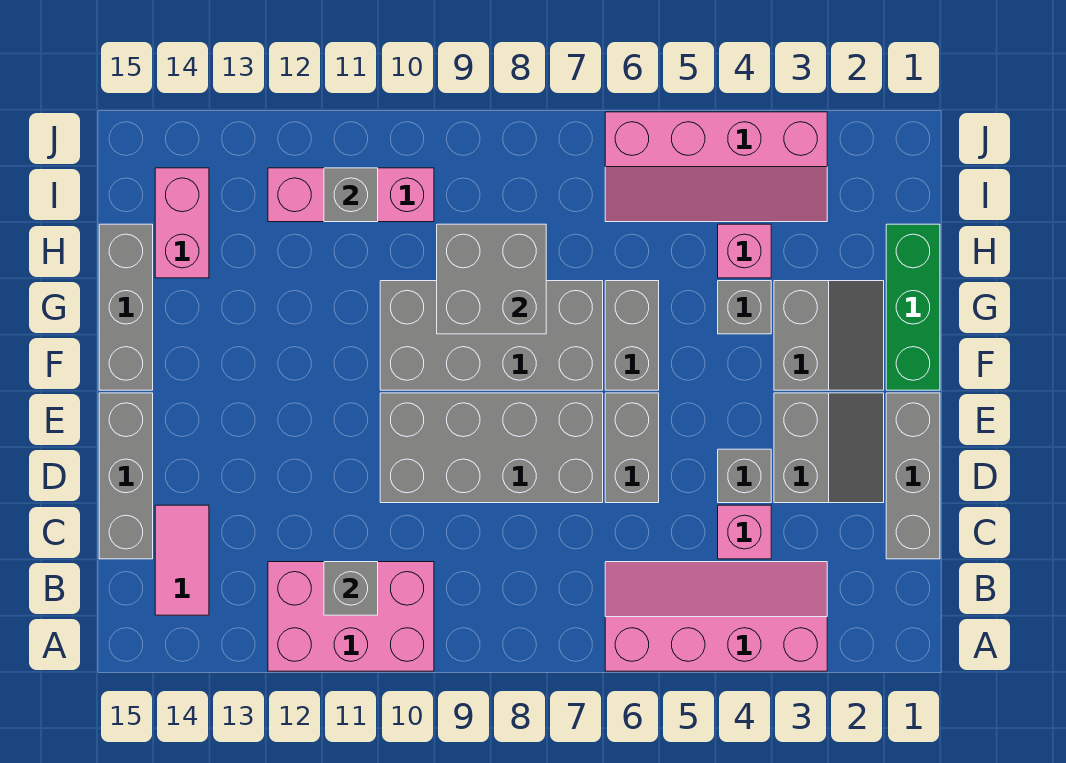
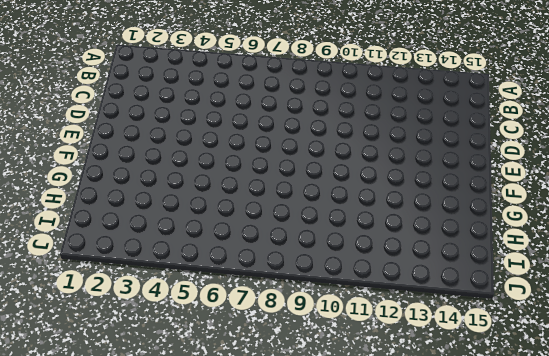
none -> pink slope A3:B6 level 1 top A
none -> pink brick A10:B12 level 1
none -> pink tile B14:C14 level 1

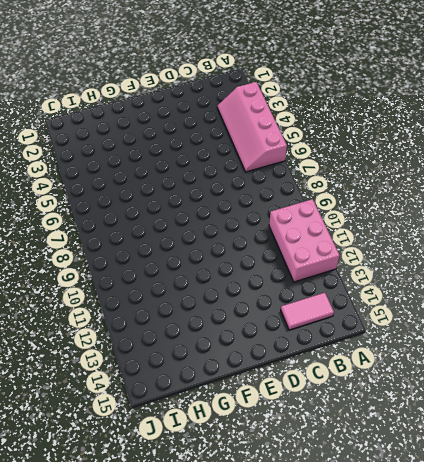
none -> grey brick C1:E1 level 1
none -> pink brick C4 level 1
none -> grey brick C15:E15 level 1

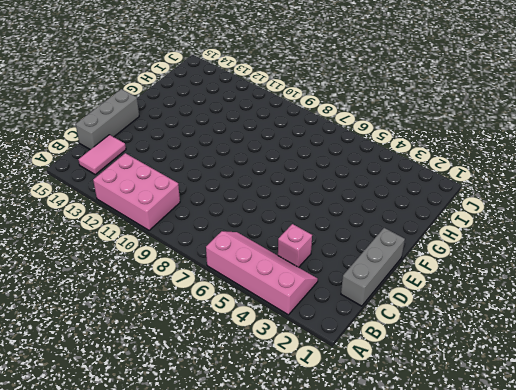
none -> grey slope D2:E3 level 1 top 3
none -> grey brick D4 level 1
none -> grey brick D6:E6 level 1

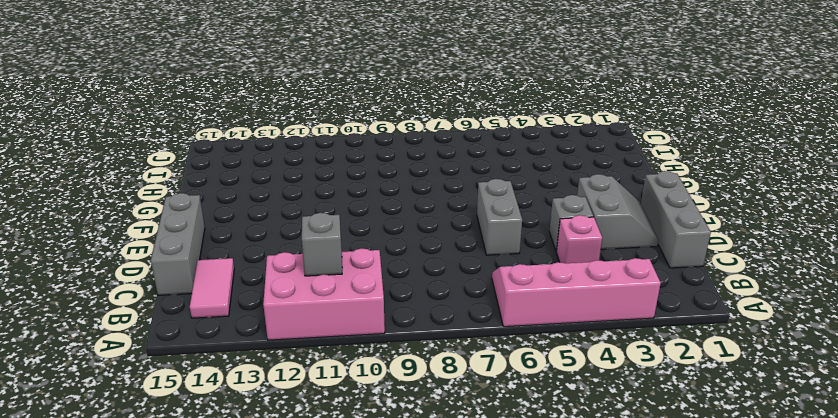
none -> grey brick D7:E10 level 1
none -> green brick F1:H1 level 1
none -> grey slope F2:G3 level 1 top 3

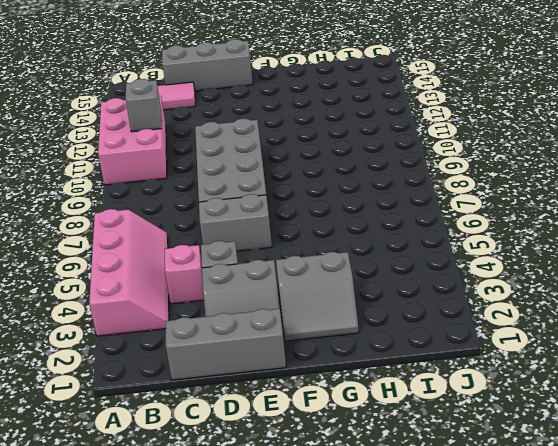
none -> green brick F1:H1 level 1
none -> grey brick F6:G6 level 1
none -> grey brick F7:G10 level 1

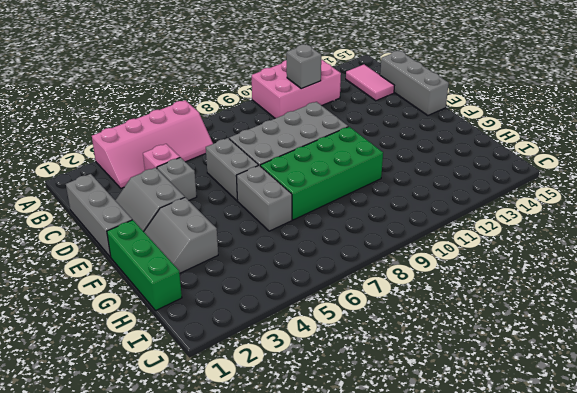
green brick F7:G10 level 1 -> grey brick F7:G10 level 1
none -> grey brick F15:H15 level 1
none -> grey brick G4 level 1
none -> pink brick H4 level 1

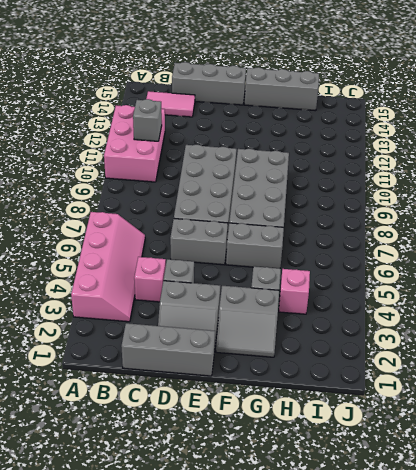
none -> green brick F1:H1 level 1
none -> pink brick H14:I14 level 1
none -> pink slope I3:J6 level 1 top J

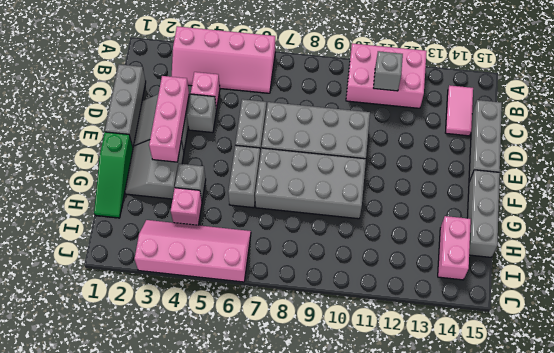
pink brick D3:F3 level 2 -> pink brick I10:I12 level 1
green slope F1:H1 level 1 top F -> green brick F1:H1 level 1
none -> grey brick G8:H9 level 2
none -> grey brick I11 level 2

